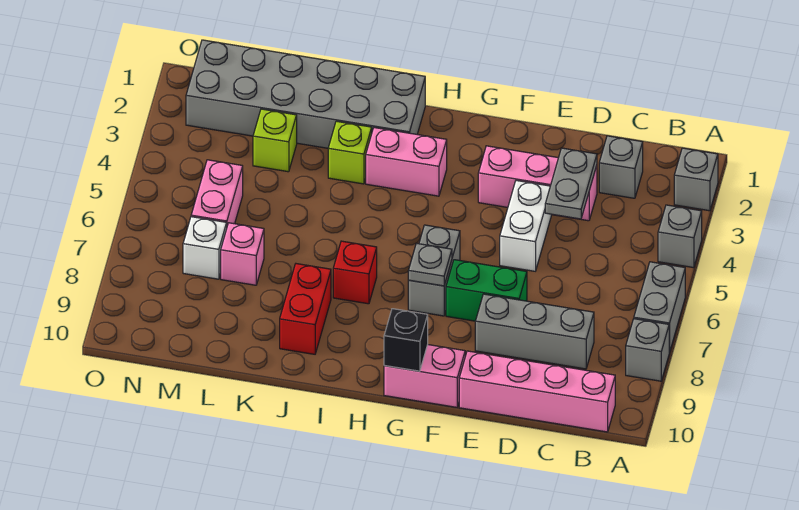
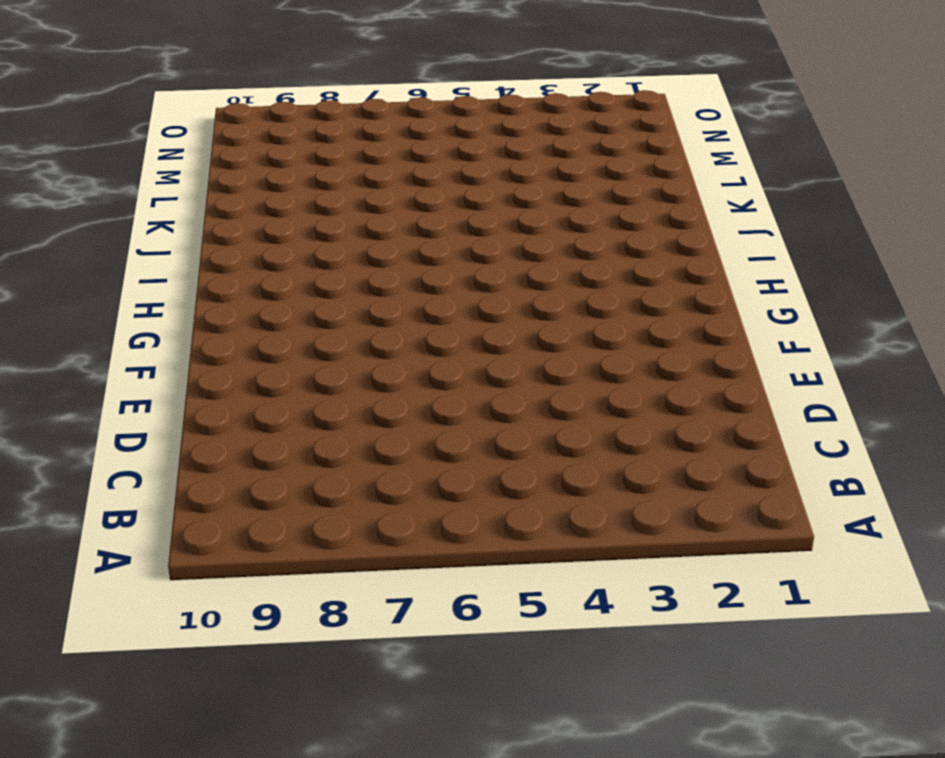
none -> grey brick A2 level 1
none -> grey brick A4 level 1
none -> grey brick A6:A7 level 1

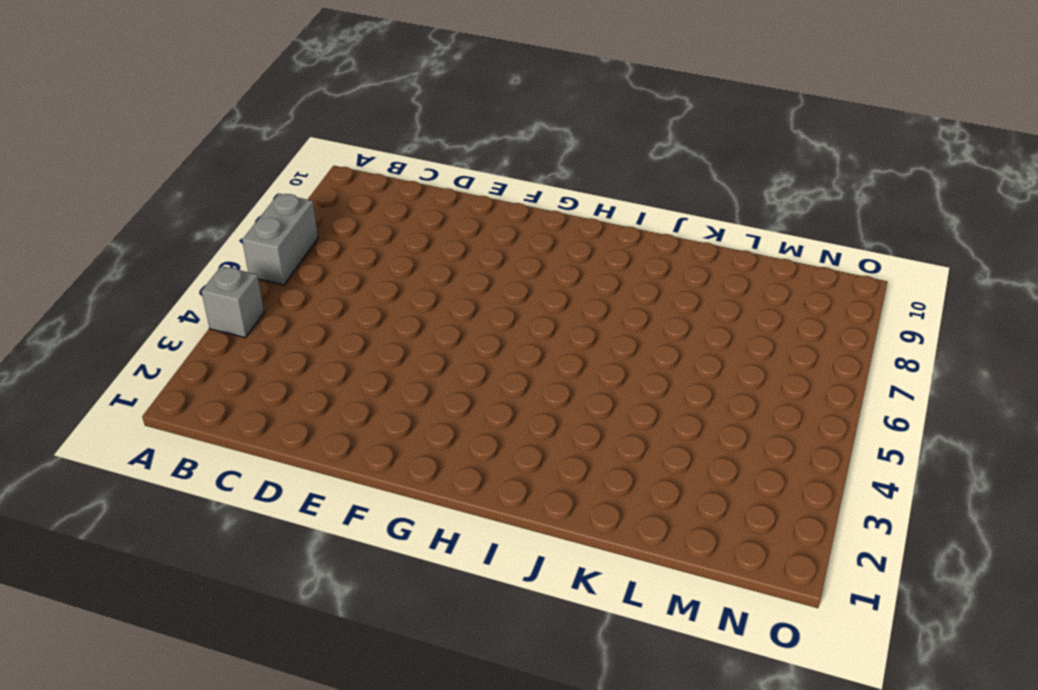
none -> grey brick A2 level 1
none -> grey brick A8 level 1
none -> pink brick B10:E10 level 1

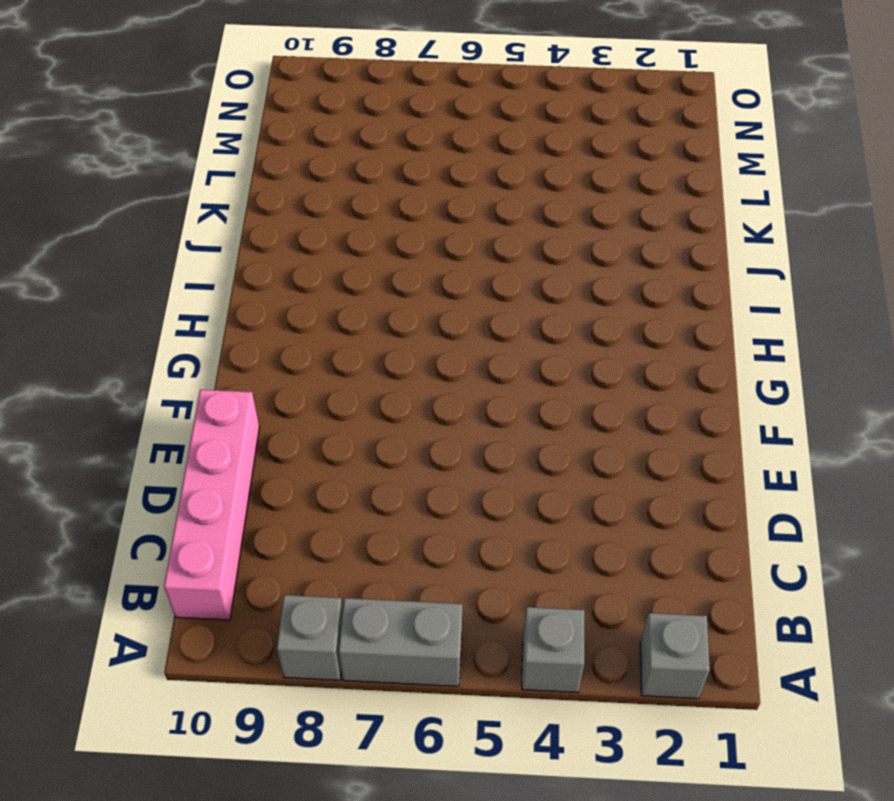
none -> grey brick C2 level 1
none -> grey brick C8:E8 level 1
none -> pink brick D3:F3 level 1

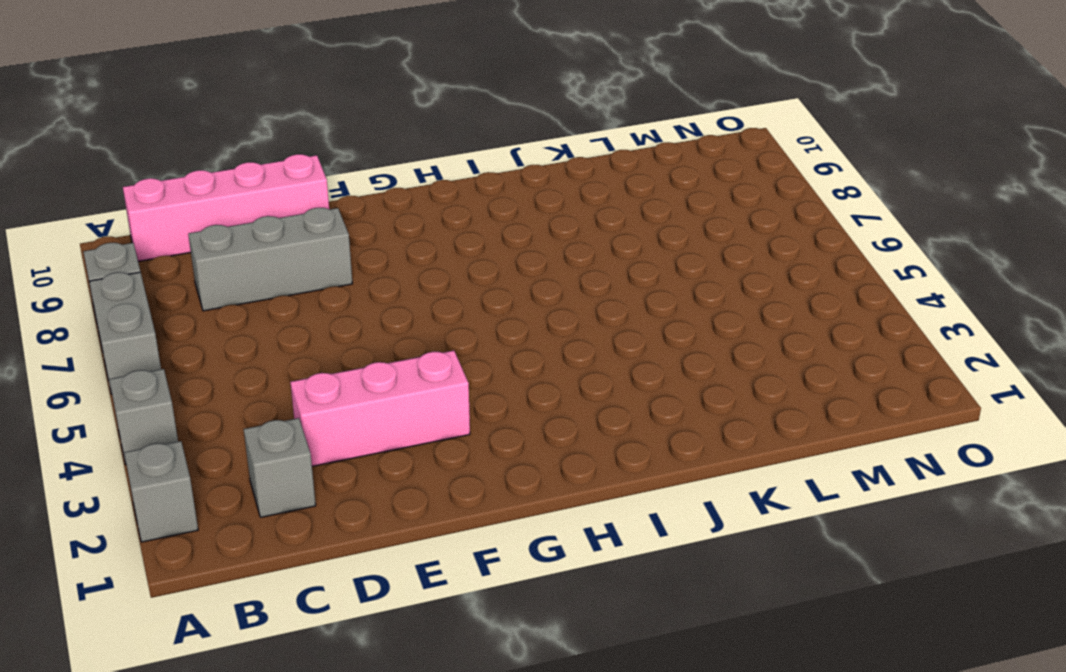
none -> white brick E4:E5 level 1
none -> green brick E7:F7 level 1
none -> pink brick F10:G10 level 1

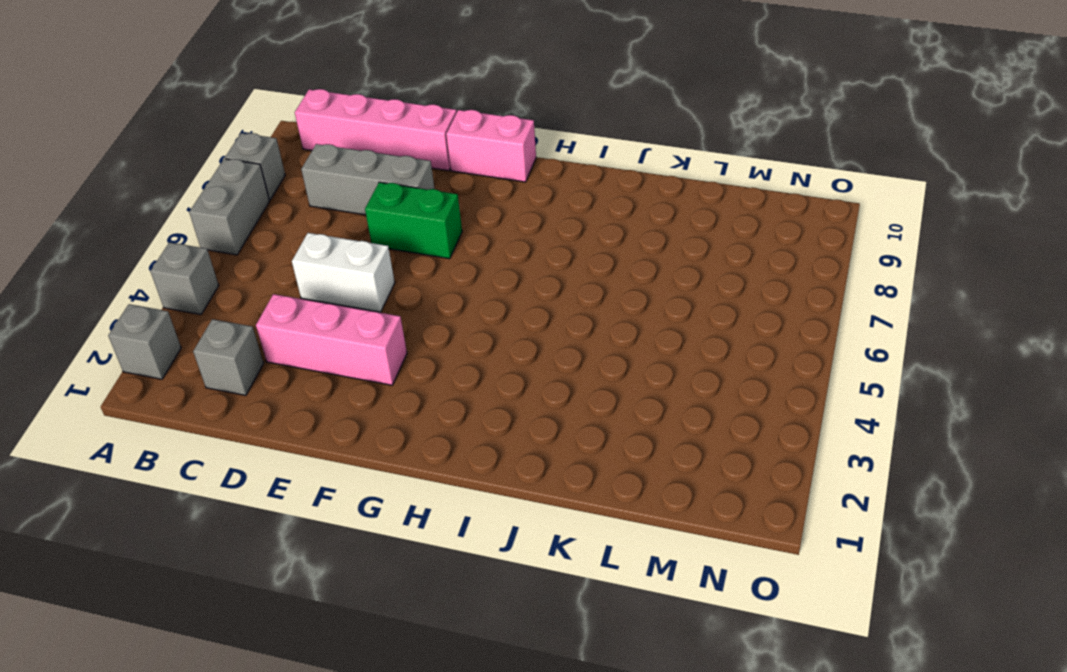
white brick D5:E5 level 1 -> white brick E4:E5 level 1
none -> grey brick G6:G7 level 1
none -> pink brick H3:I3 level 1
none -> grey brick I1:N2 level 1

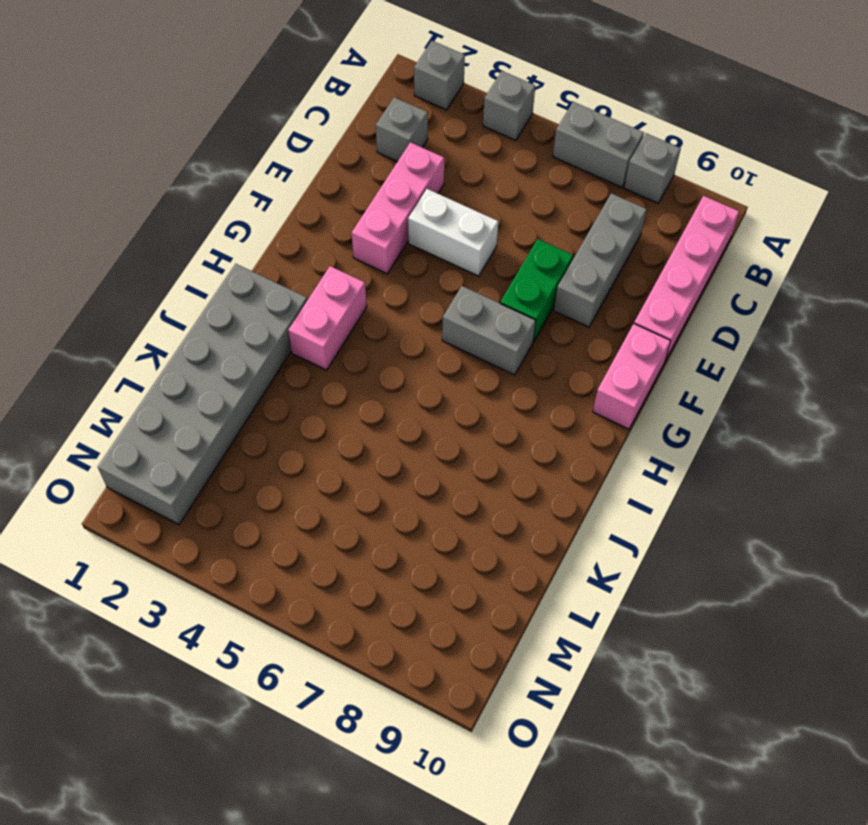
none -> red brick I7 level 1
none -> lime brick J3 level 1
none -> red brick J8:J9 level 1

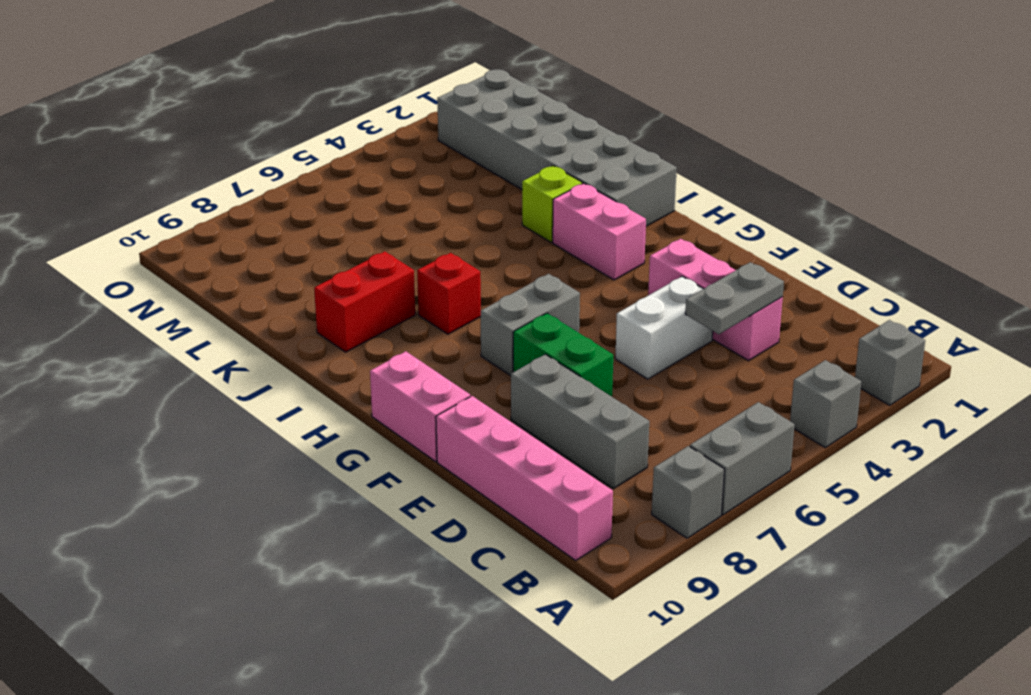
none -> grey brick C2 level 1
none -> lime brick L3 level 1
none -> pink brick L7 level 1

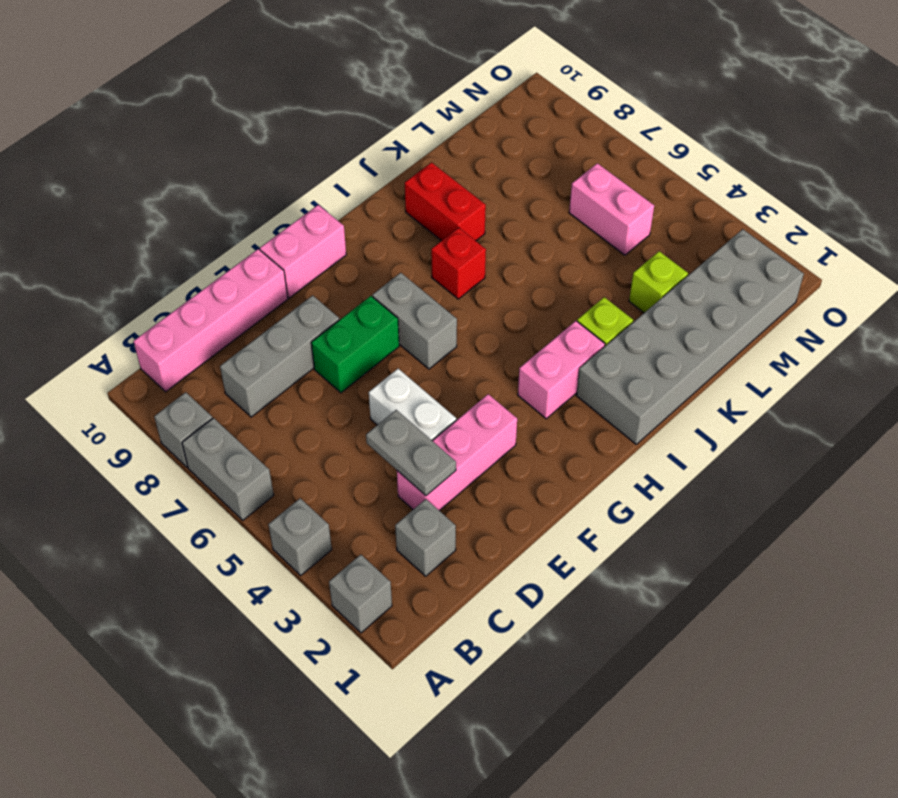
none -> pink brick L7 level 1
none -> white brick M7 level 1
none -> grey plate G7 level 2

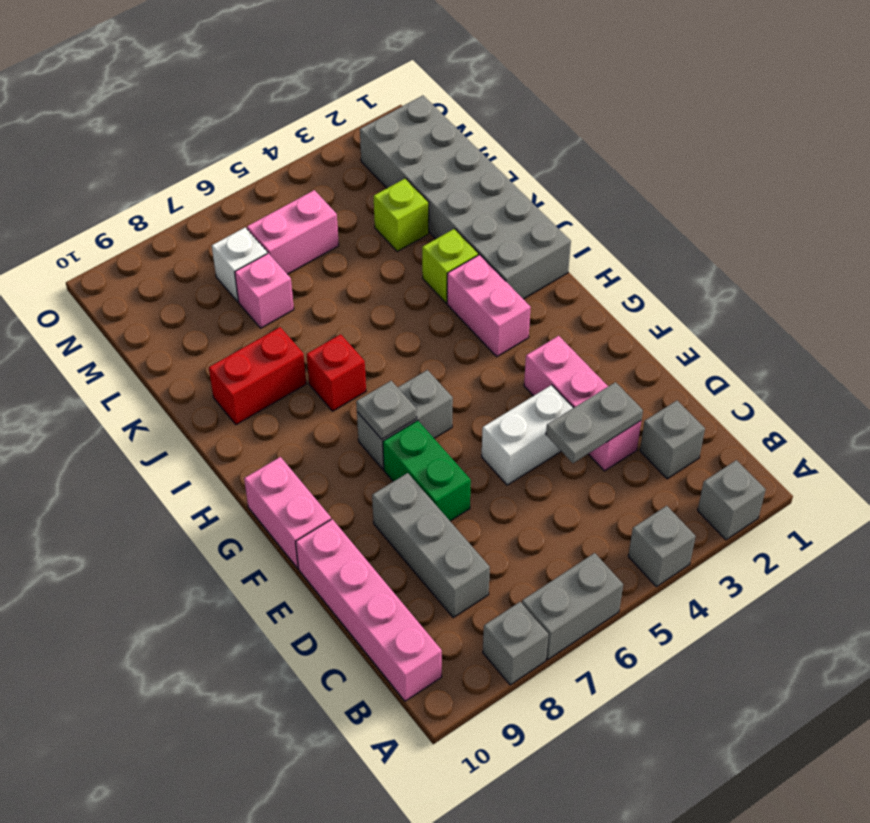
none -> black brick G10 level 2

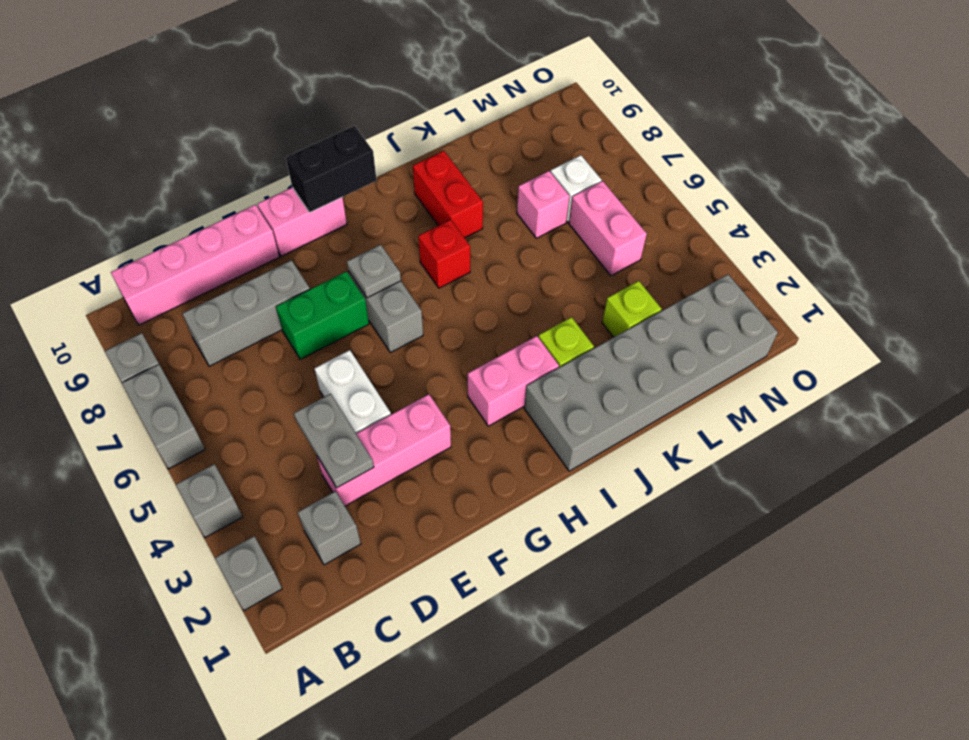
black brick G10:H10 level 2 -> black brick G10 level 2

